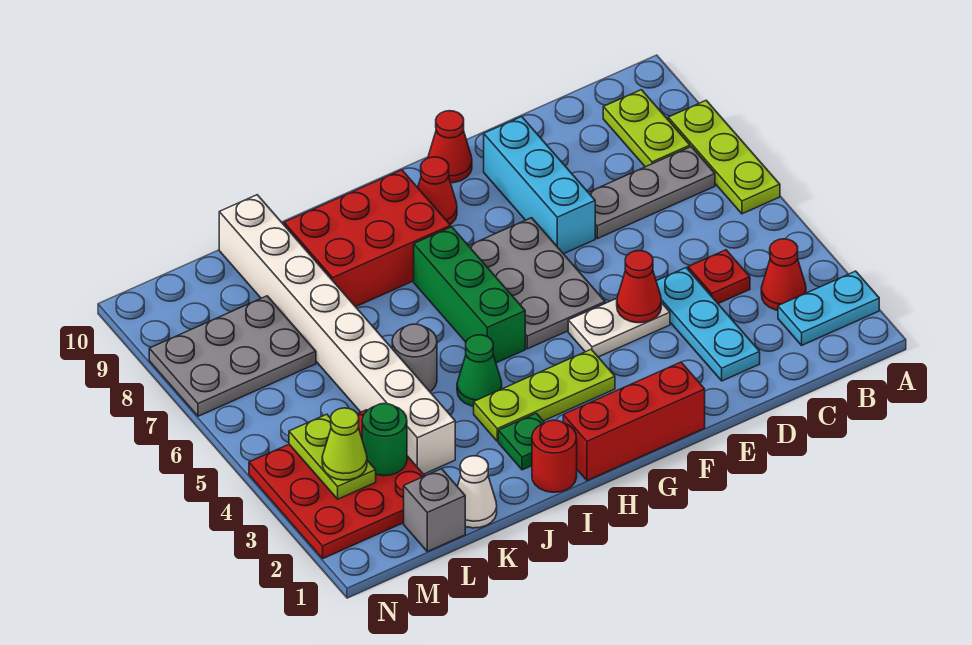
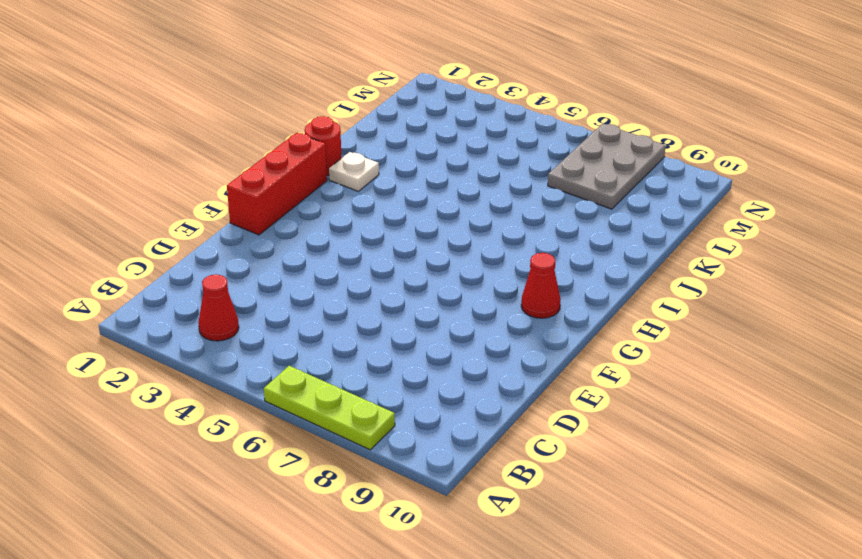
white plate I2 level 1 -> green plate I2 level 1
none -> cyan plate A2:B2 level 1
none -> grey plate B7:D7 level 1
none -> lime plate B8:B9 level 1

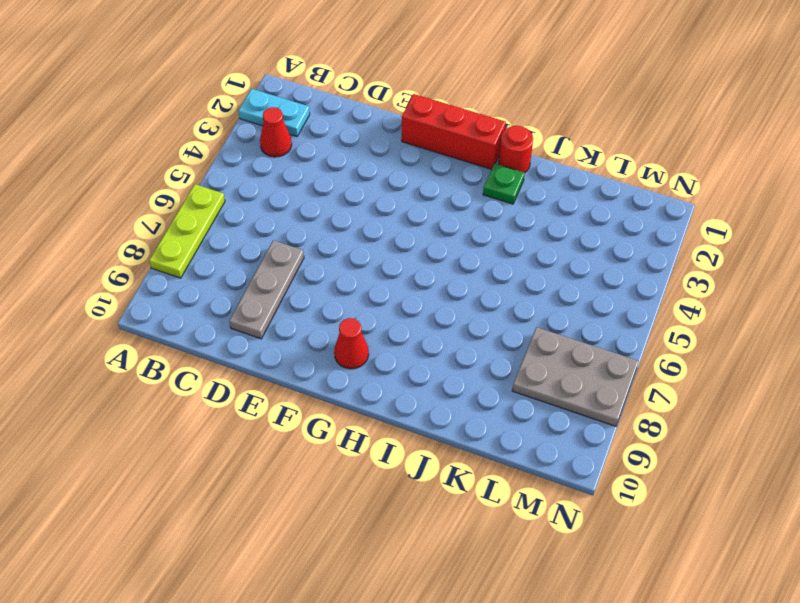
grey plate D7:D9 level 1 -> grey plate B7:D7 level 1
none -> lime plate B8:B9 level 1
none -> red plate C4 level 1
none -> cyan plate D2:D4 level 1

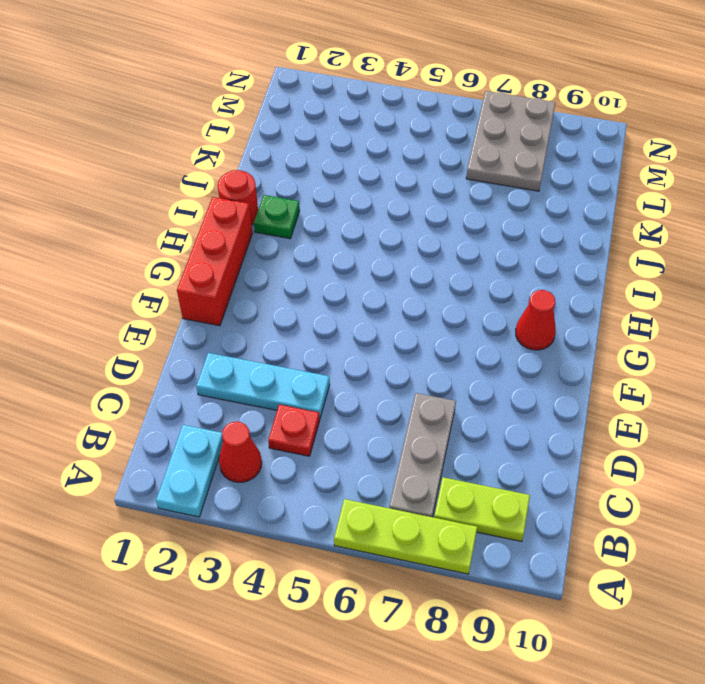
none -> white plate E4:F4 level 1
none -> cyan brick E7:E9 level 1
none -> grey plate F5:G7 level 1

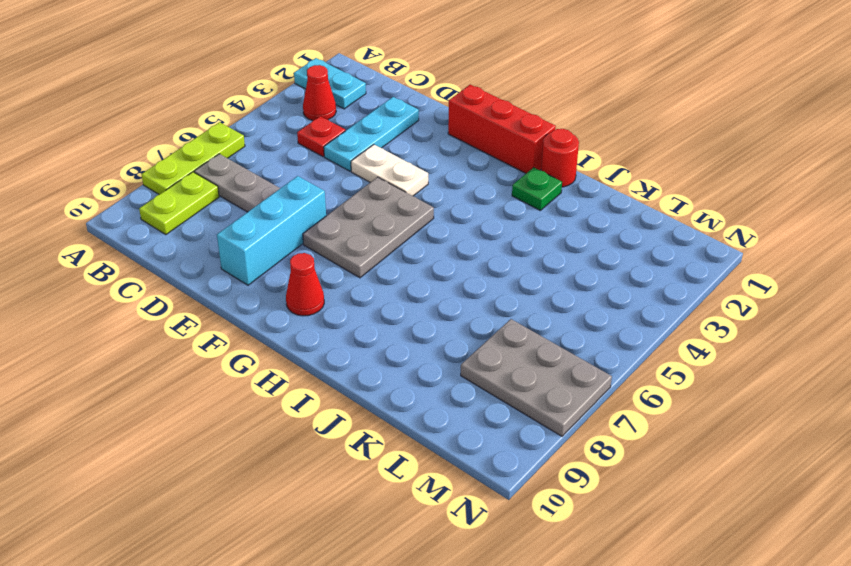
none -> red cone F10 level 1
none -> lime plate G3:I3 level 1
none -> green brick H5:H7 level 1

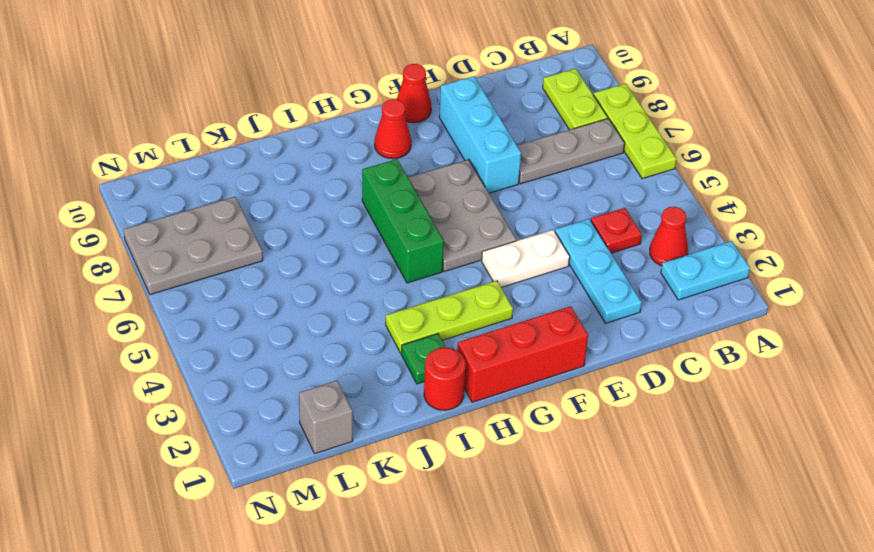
none -> red brick H8:J9 level 1
none -> green cone I4 level 1
none -> grey round brick J5 level 1

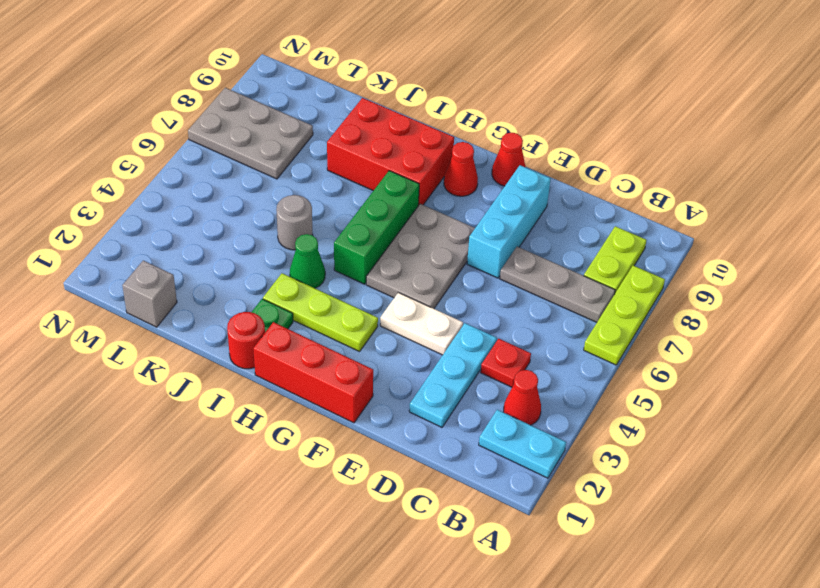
none -> white cone K1 level 1
none -> white brick K3:K10 level 1
none -> red plate L2:N4 level 1

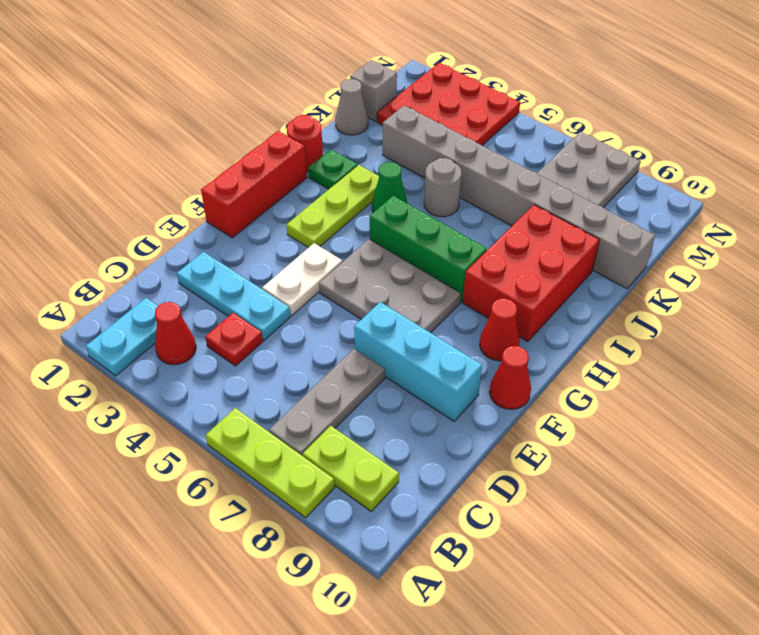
grey cone K1 level 1 -> white cone K1 level 1
grey brick K3:K10 level 1 -> white brick K3:K10 level 1
none -> red cone E4 level 2
none -> green round brick L3 level 2
none -> lime plate M3:M4 level 2

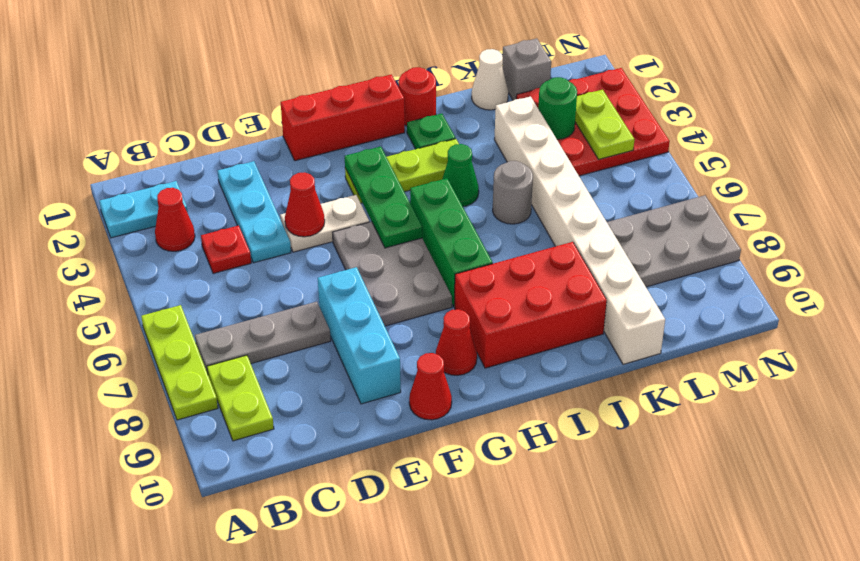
green plate G3:G5 level 2 -> none
none -> lime cone M3 level 3

